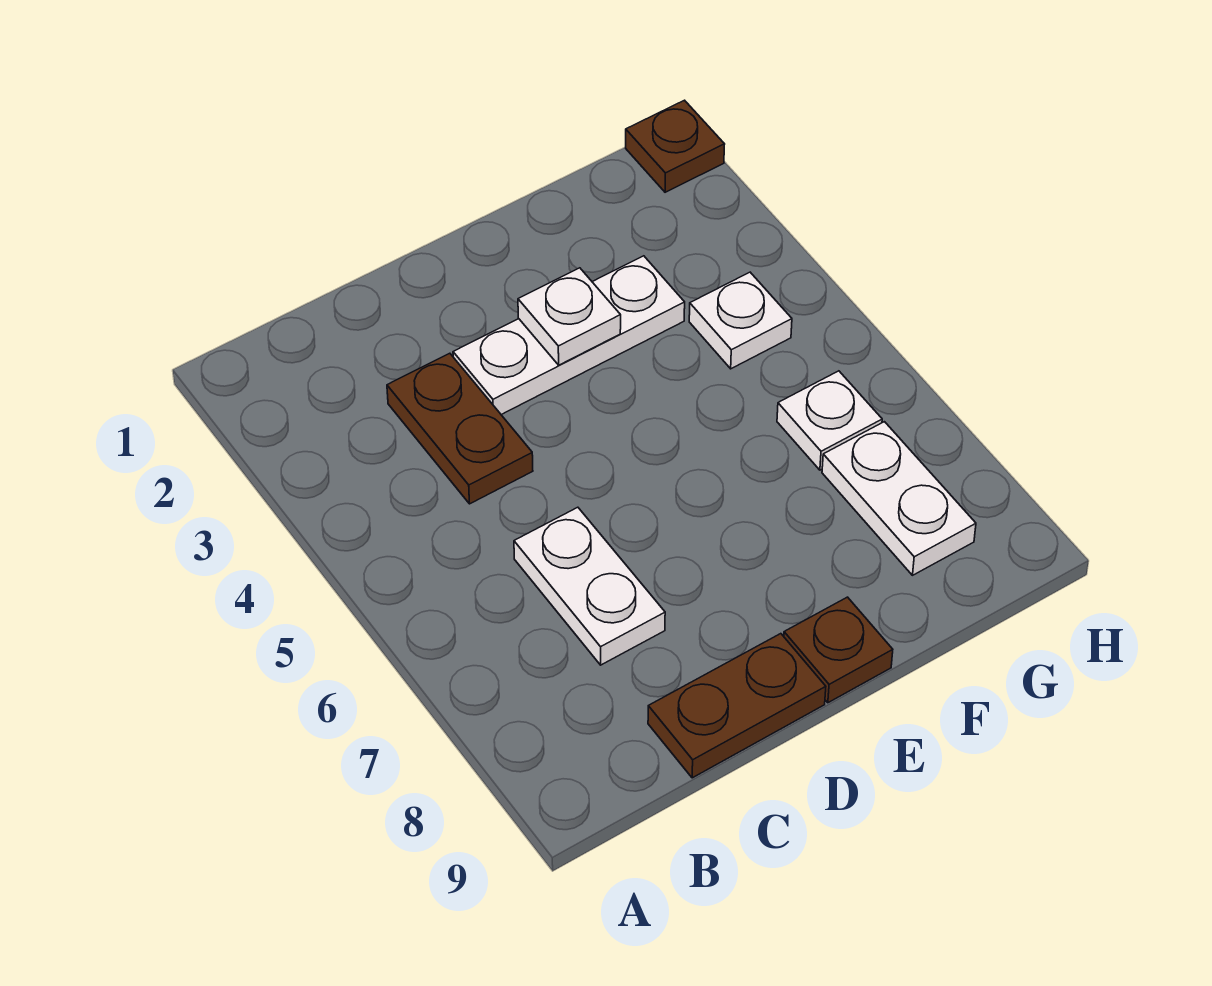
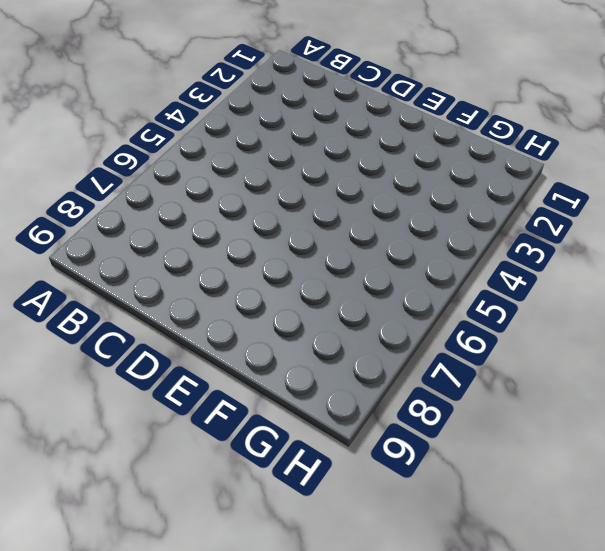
none -> brown plate C3:C4 level 1
none -> white plate C6:C7 level 1

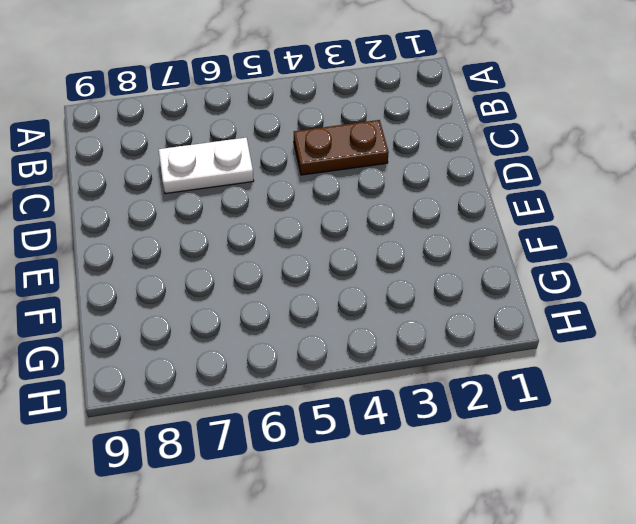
none -> brown plate C9:D9 level 1
none -> white plate D3:F3 level 1

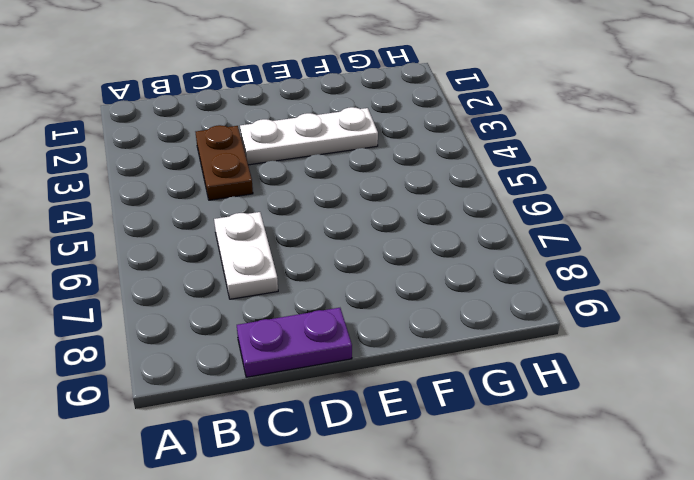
purple plate C9:D9 level 1 -> brown plate C9:D9 level 1
none -> brown plate E9 level 1
none -> white plate G4 level 1

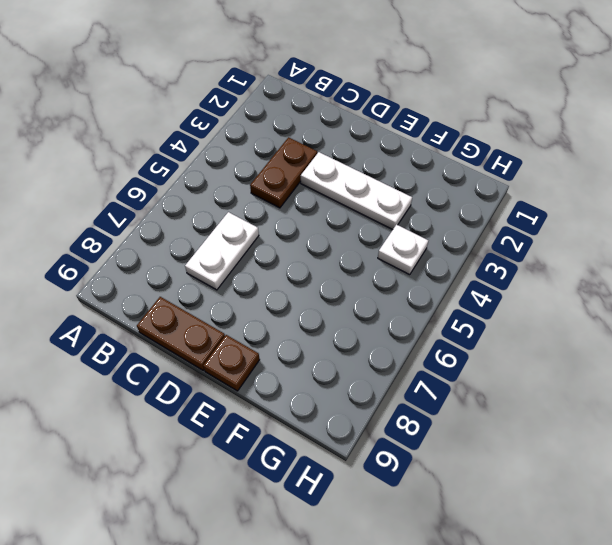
none -> white plate G6 level 1
none -> white plate G7:G8 level 1

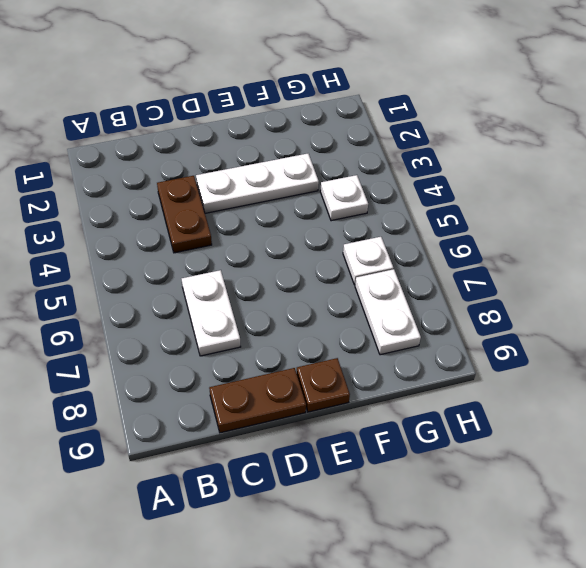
none -> brown plate H1 level 1
none -> white plate E3 level 2

